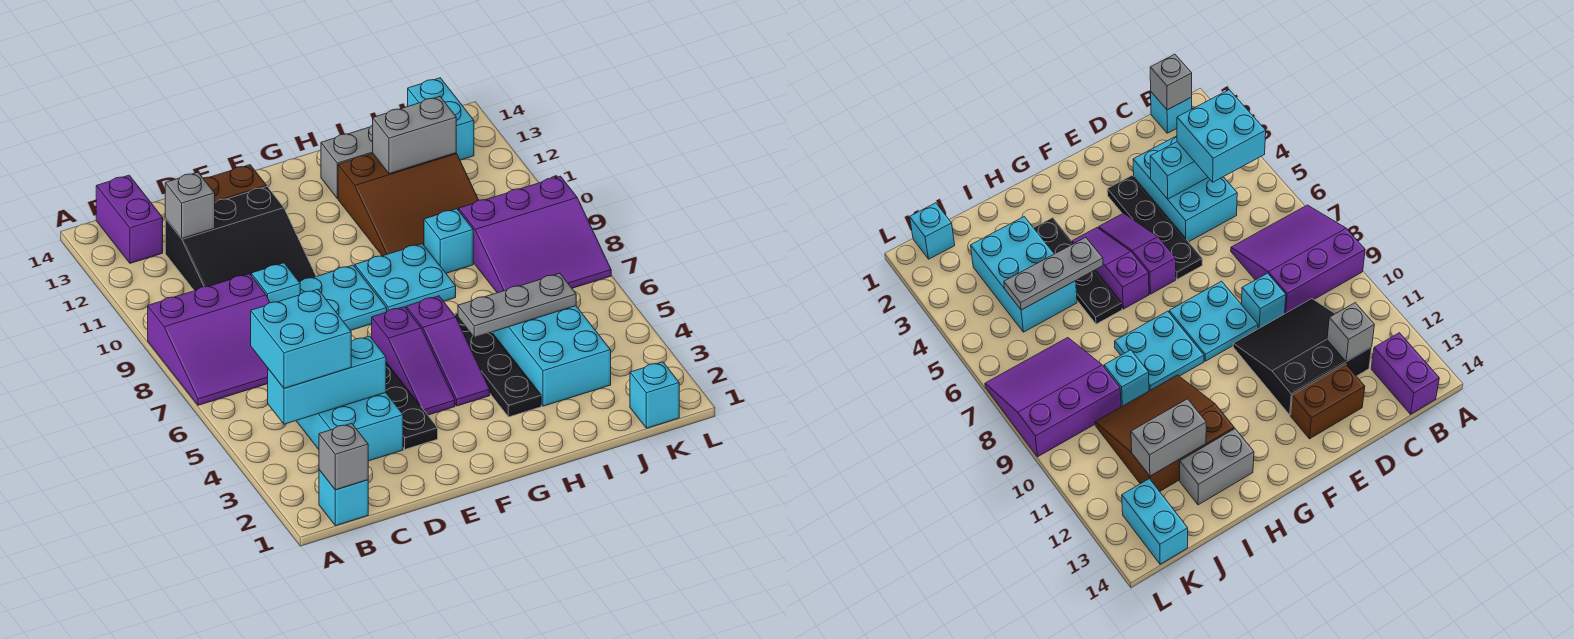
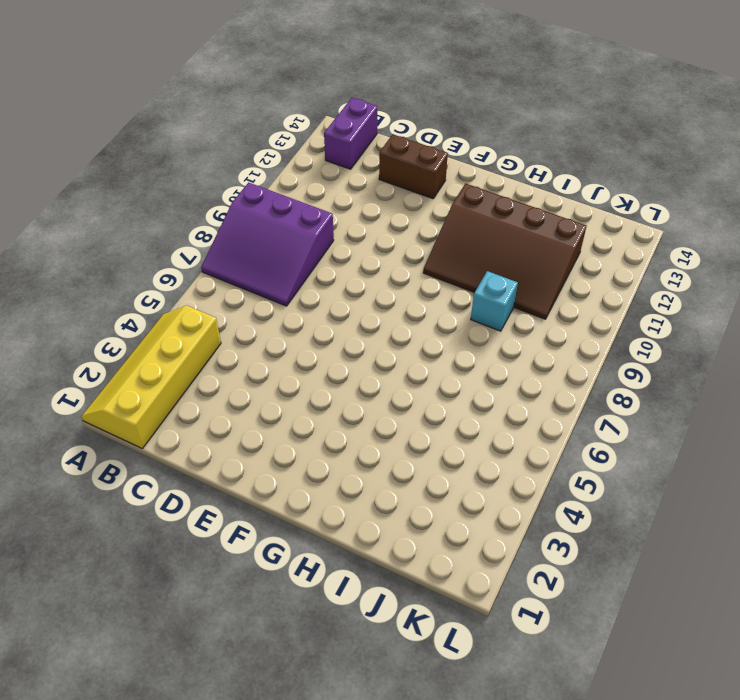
yellow slope A1:B4 level 1 top B -> cyan brick B1 level 1
brown slope G10:J12 level 1 top 12 -> brown slope H10:J12 level 1 top 12
none -> cyan brick C3:D5 level 1
none -> black slope C10:E12 level 1 top 12
none -> cyan brick D9 level 1

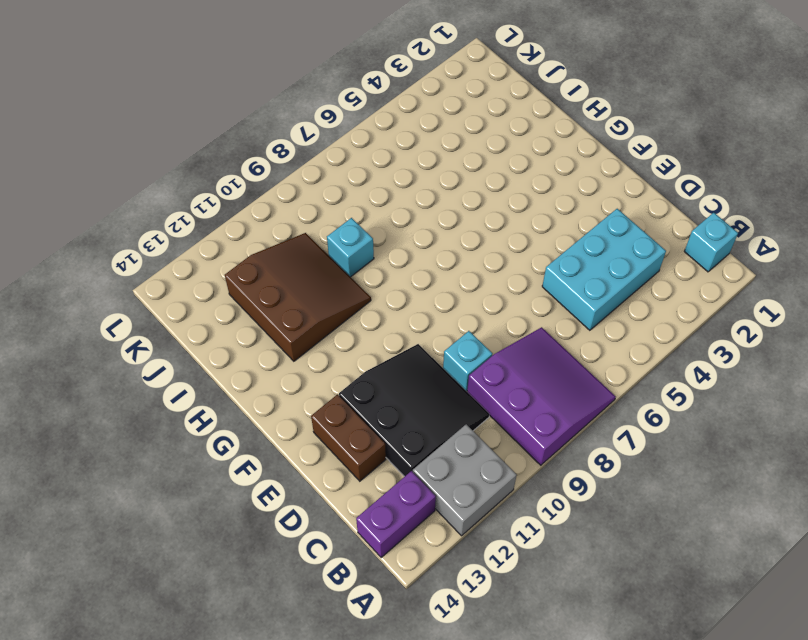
grey brick A11:B12 level 1 -> none
none -> black plate E3:E6 level 1
none -> cyan plate E8:F9 level 1
none -> purple slope F4:F6 level 1 top 6

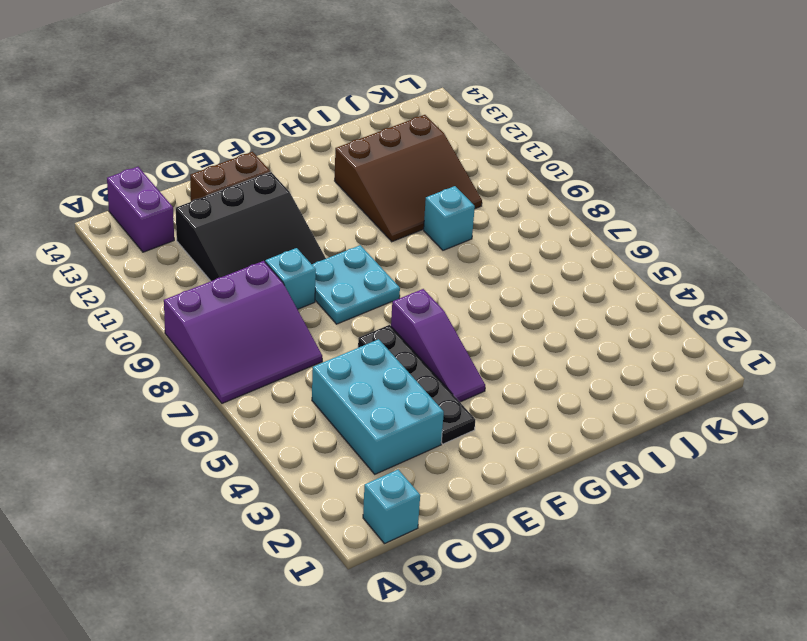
none -> purple slope G4:G6 level 1 top 6
none -> cyan plate G8:H9 level 1
none -> black plate H3:H6 level 1

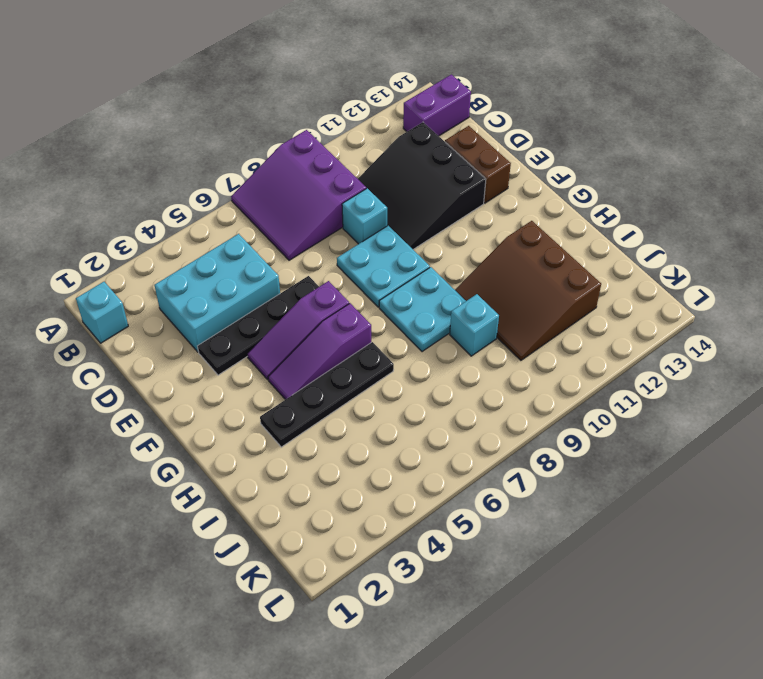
none -> grey brick H13:I13 level 1
none -> cyan brick I3:J5 level 1
none -> purple slope J7:L9 level 1 top 9

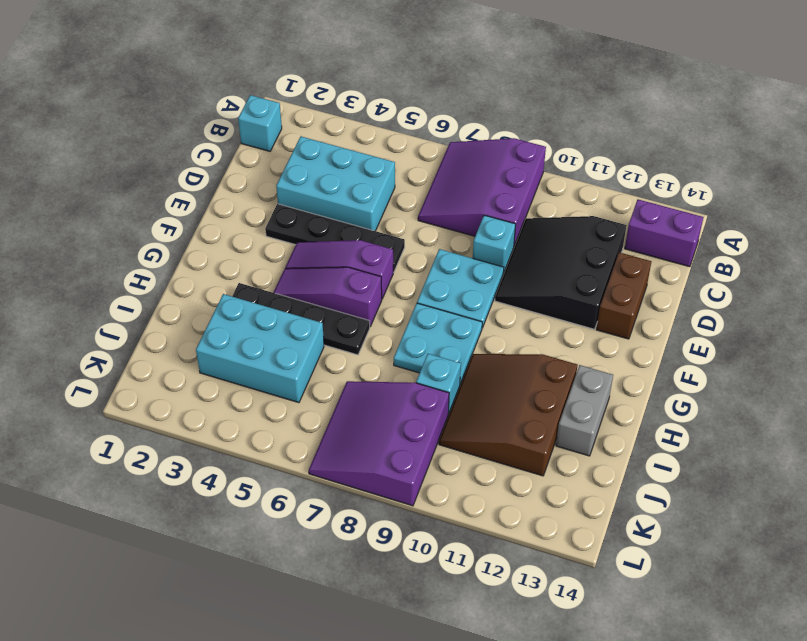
none -> cyan brick K1 level 1
none -> cyan brick K13:K14 level 1
none -> grey brick B1 level 2

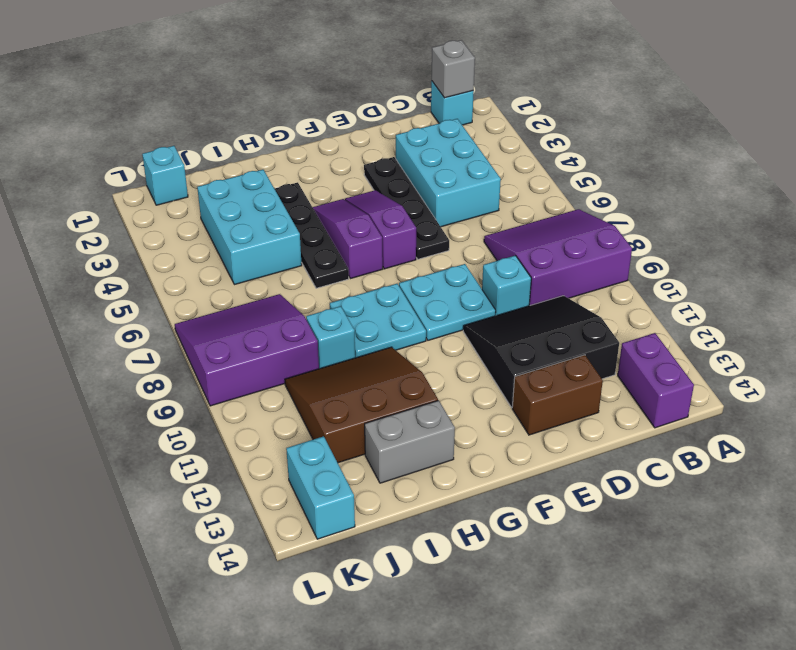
none -> cyan brick B4:D4 level 2
none -> grey brick C12 level 2
none -> grey plate H5:J5 level 2

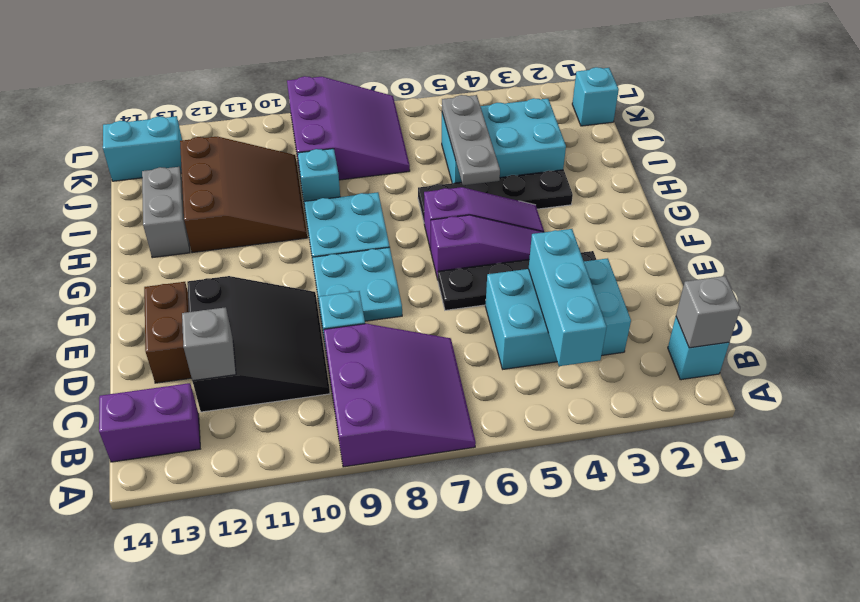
none -> grey brick I12:J12 level 2
none -> cyan brick B4:C5 level 3

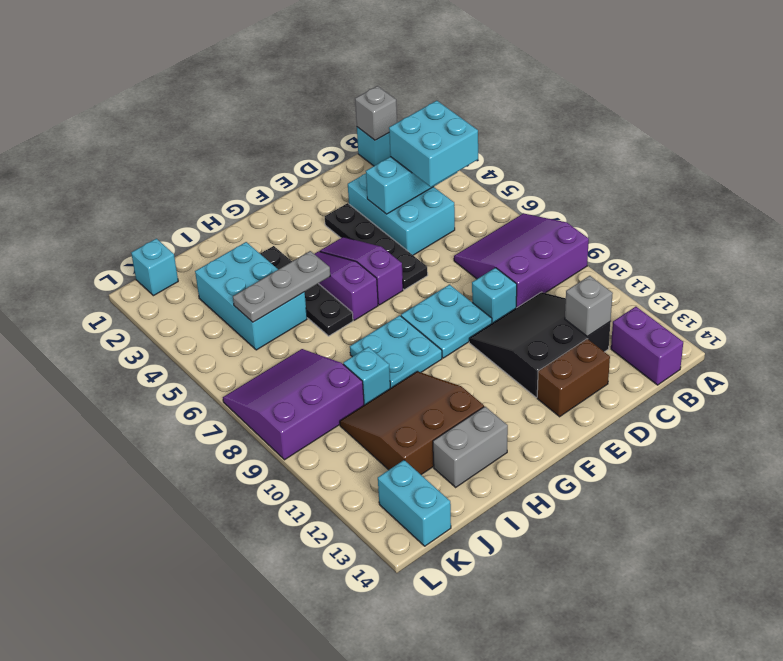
none -> grey brick I12:J12 level 2

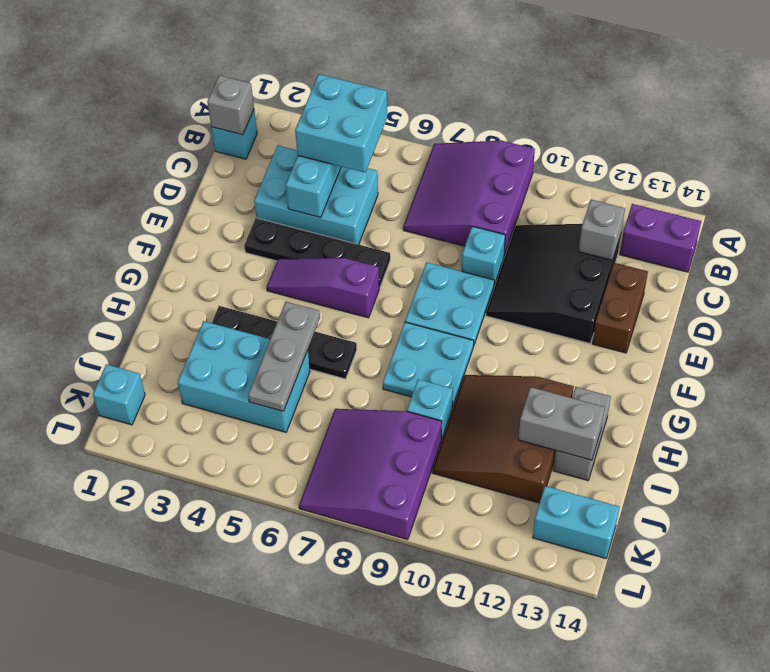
grey brick I12:I13 level 2 -> grey brick I12:J12 level 2
none -> purple slope G4:G6 level 1 top 6

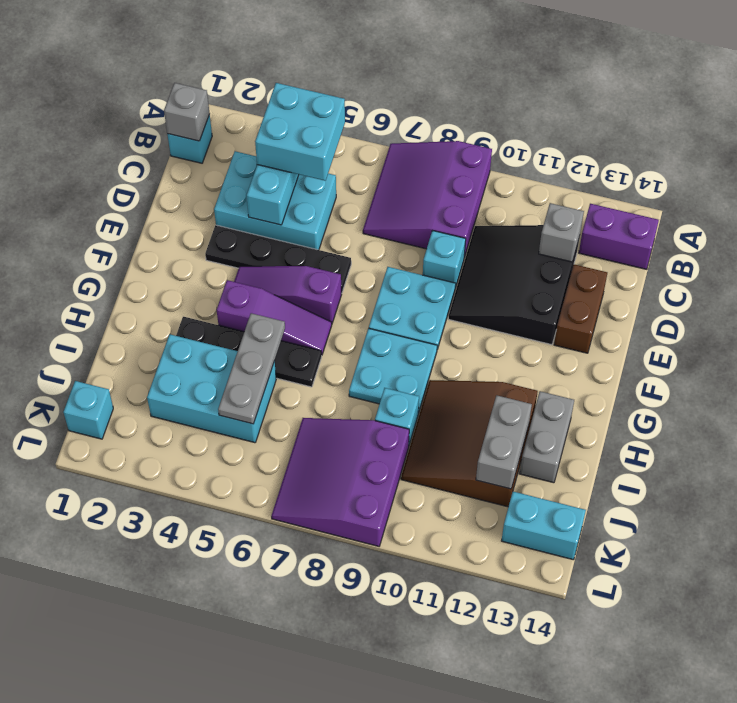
purple slope G4:G6 level 1 top 4 -> purple slope G4:G6 level 1 top 6

